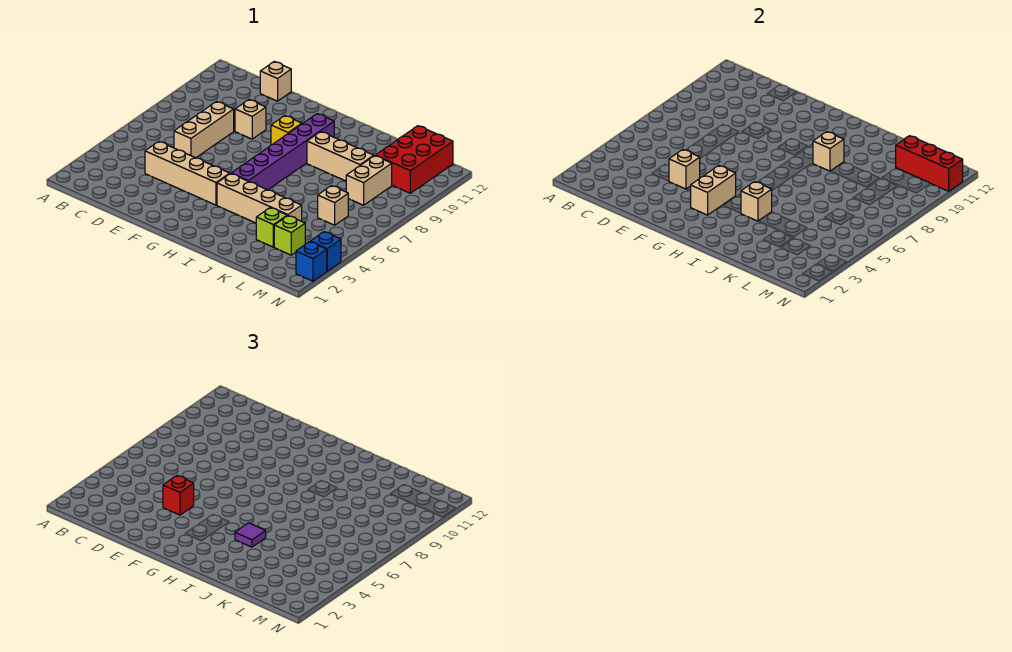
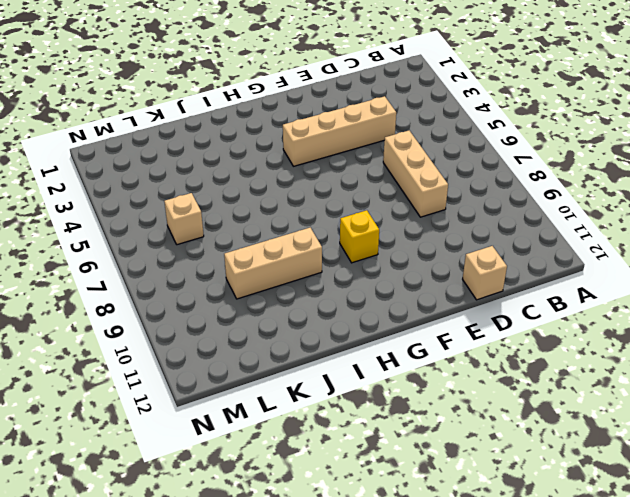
none -> tan brick E9 level 1
none -> tan brick H4:K4 level 1
none -> purple brick H5:H10 level 1

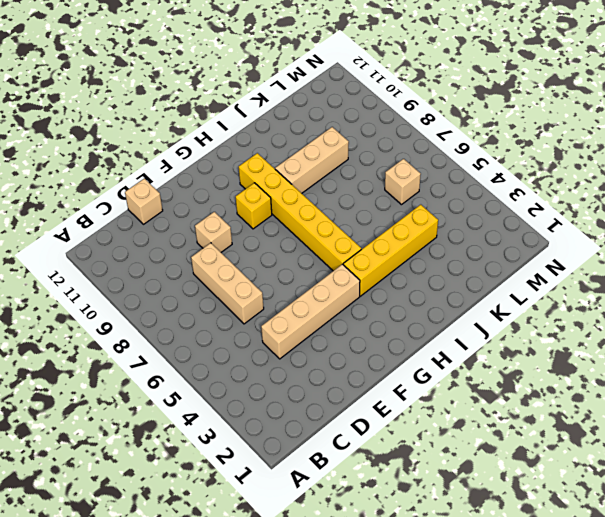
yellow brick H4:K4 level 1 -> tan brick H4:K4 level 1
yellow brick H5:H10 level 1 -> purple brick H5:H10 level 1
none -> lime brick K3 level 1
none -> lime brick L3 level 1
none -> tan brick L8:L9 level 1

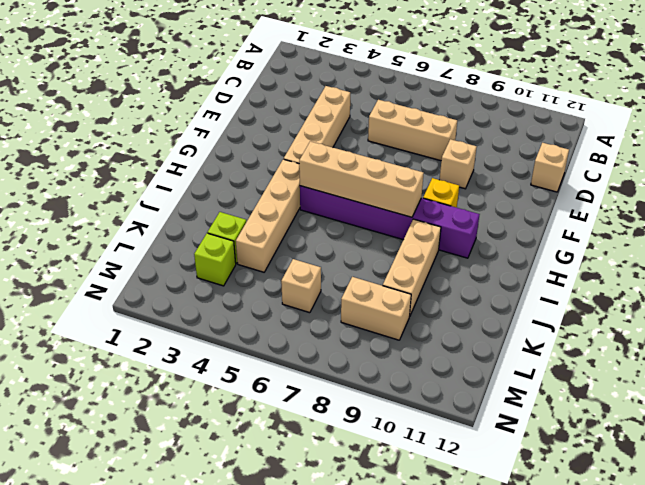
tan brick H5:H8 level 2 -> none
none -> red brick L10:M12 level 1
none -> blue brick N2 level 1
none -> blue brick N3 level 1

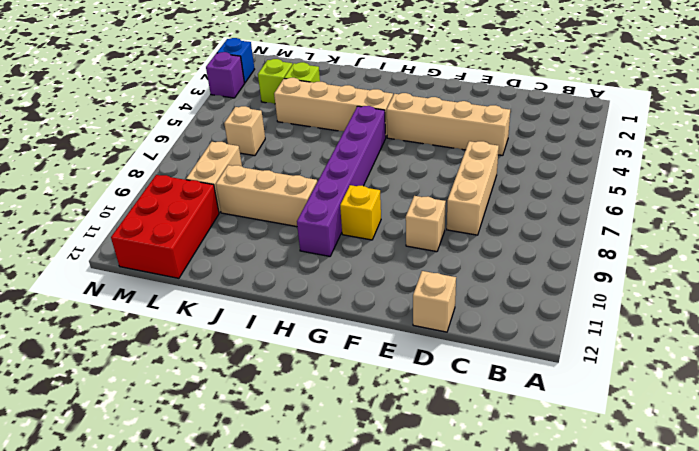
purple brick N3 level 1 -> blue brick N3 level 1
none -> tan brick E4 level 2
none -> tan brick G3:G4 level 2
none -> tan brick I4 level 2

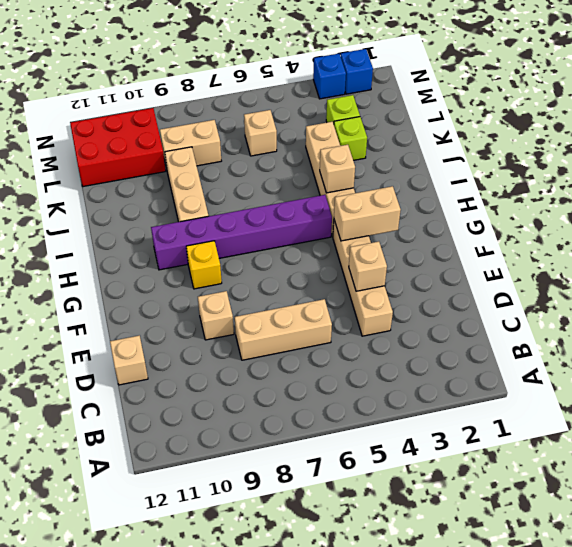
none -> tan brick I9 level 2
none -> red brick L11:N11 level 2
none -> red brick E4 level 3

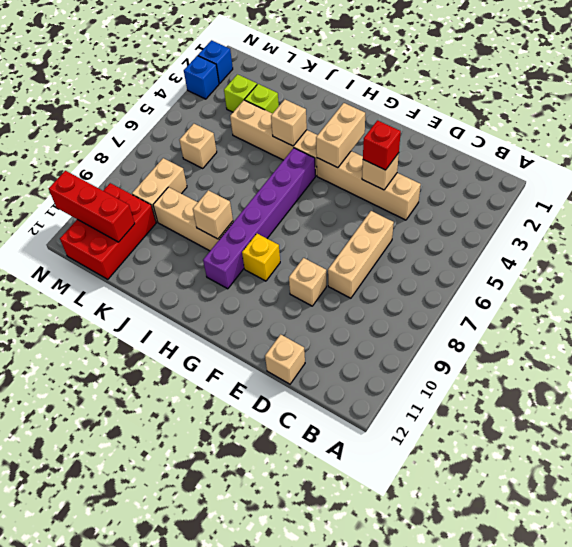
none -> purple tile I4 level 3

